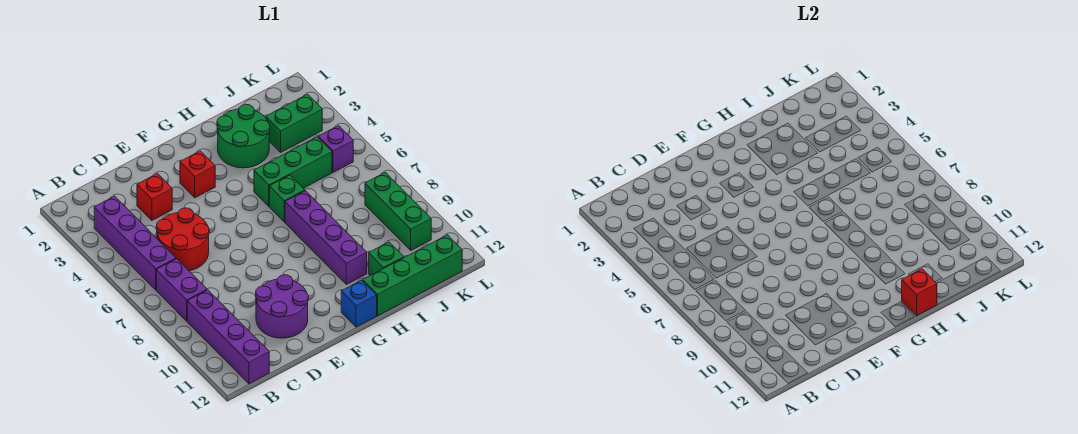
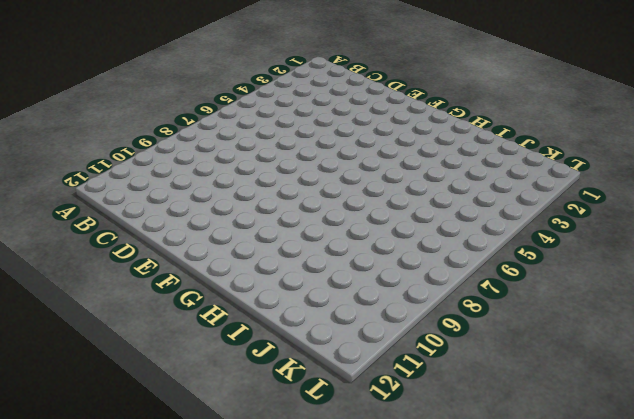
none -> purple brick B3:B6 level 1
none -> purple brick B7:B8 level 1
none -> purple brick B9:B12 level 1

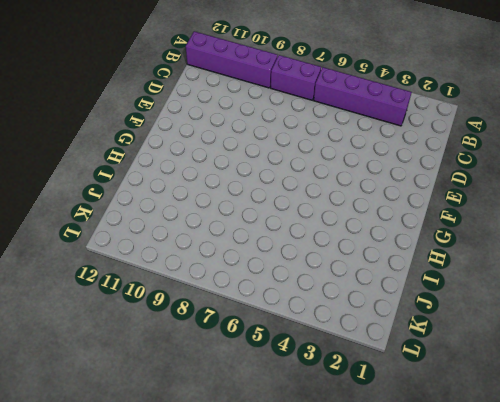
none -> red round brick C5:D6 level 1
none -> red brick D3 level 1
none -> purple round brick D10:E11 level 1

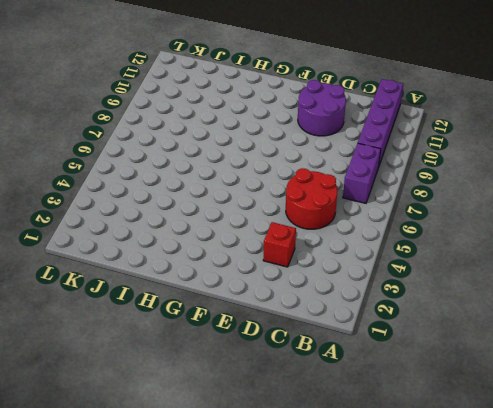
none -> purple brick B3:B6 level 1
none -> red brick F3 level 1
none -> blue brick G12 level 1

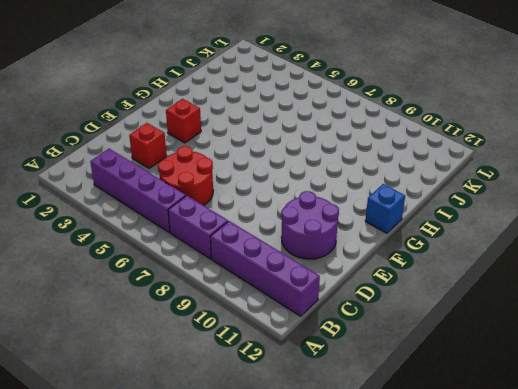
none -> green round brick H2:I3 level 1
none -> green brick H5:J5 level 1
none -> green brick H6 level 1

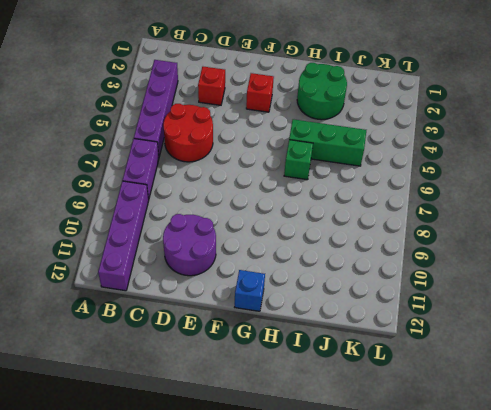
none -> purple brick H7:H10 level 1
none -> green brick H12:K12 level 1
none -> green brick I11 level 1

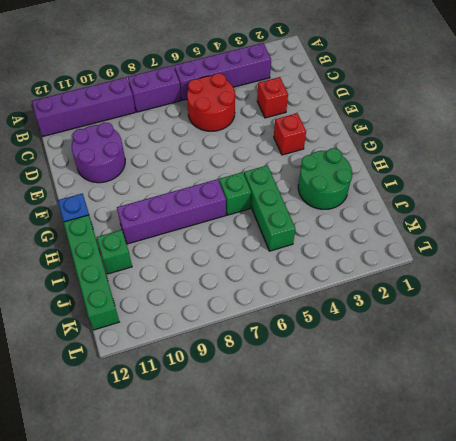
none -> green brick J3:K3 level 1
none -> purple brick K5 level 1
none -> green brick K8:K10 level 1

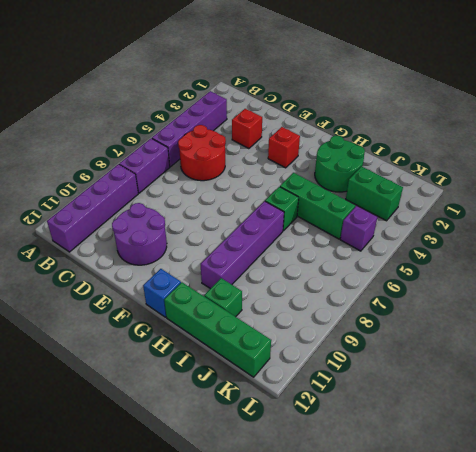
none -> green brick K8:K10 level 1
none -> red brick H12 level 2

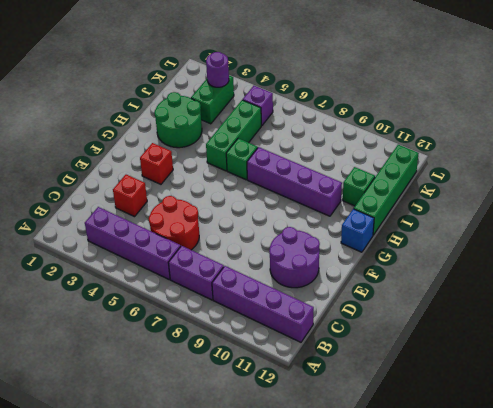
purple round brick K3 level 2 -> none
none -> green brick K8:K10 level 1
none -> red brick H12 level 2

